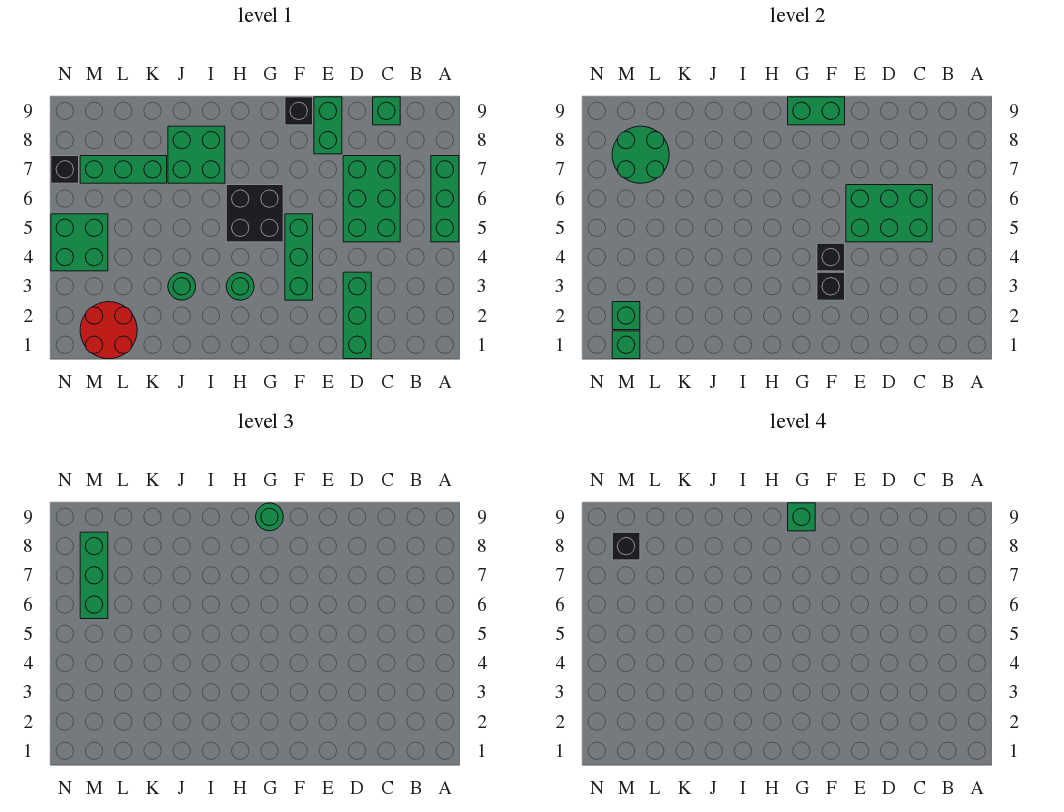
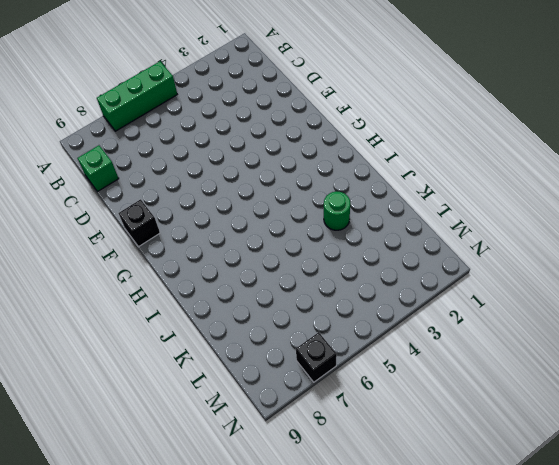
none -> green brick C5:D7 level 1
none -> green brick D1:D3 level 1
none -> green brick E8:E9 level 1

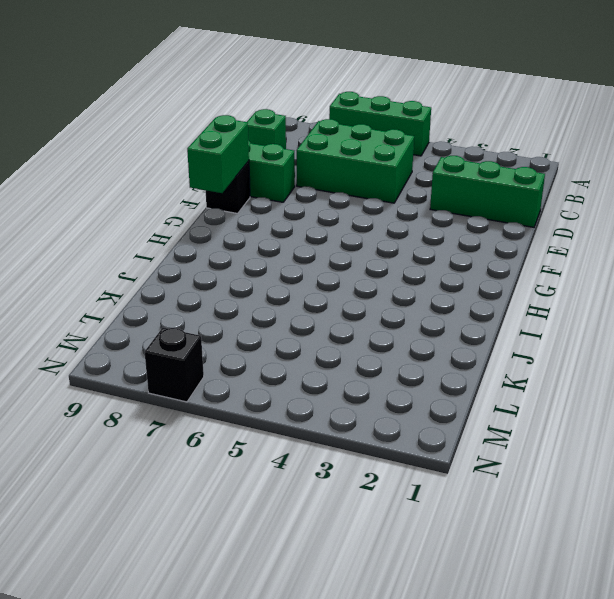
none -> green brick F3:F5 level 1
none -> black brick G5:H6 level 1
none -> green round brick H3 level 1

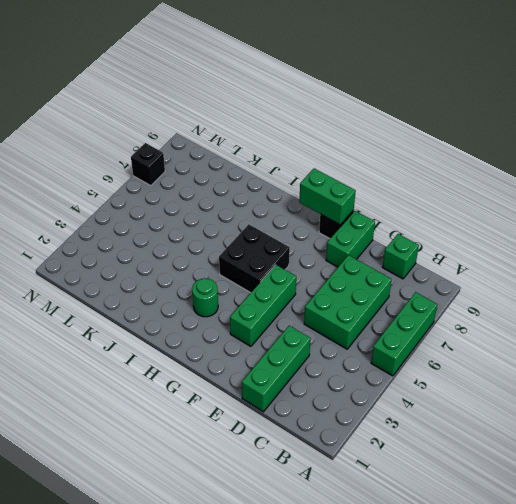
none -> green brick I7:J8 level 1
none -> green round brick J3 level 1
none -> green brick K7:M7 level 1

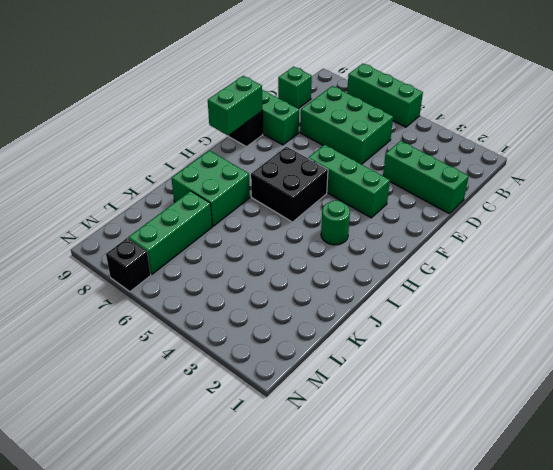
none -> green round brick J3 level 1
none -> red round brick L1:M2 level 1
none -> green brick M4:N5 level 1

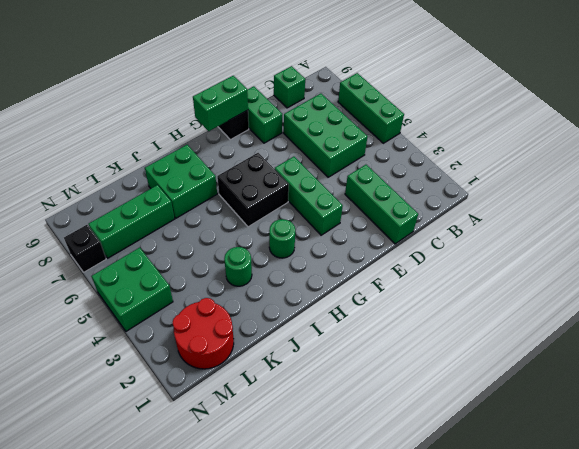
none -> green brick C5:E6 level 2
none -> black brick F3 level 2
none -> black brick F4 level 2

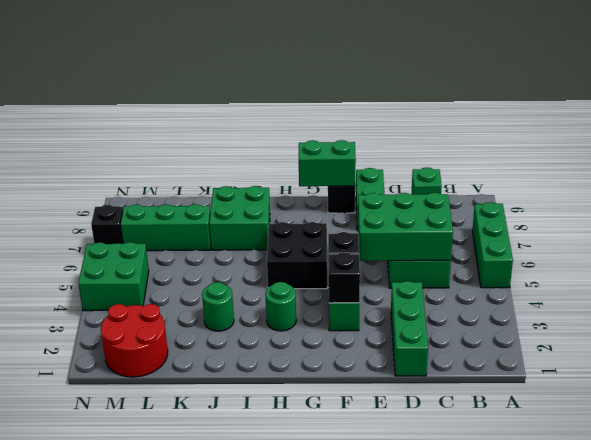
none -> green round brick L7:M8 level 2
none -> green brick M1 level 2
none -> green brick M2 level 2

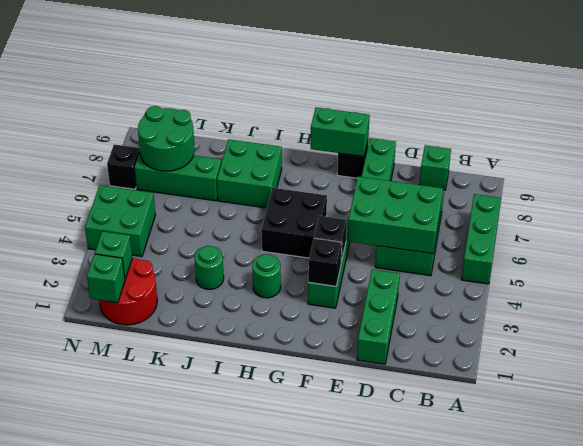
none -> green round brick G9 level 3
none -> green brick M6:M8 level 3
none -> green brick G9 level 4

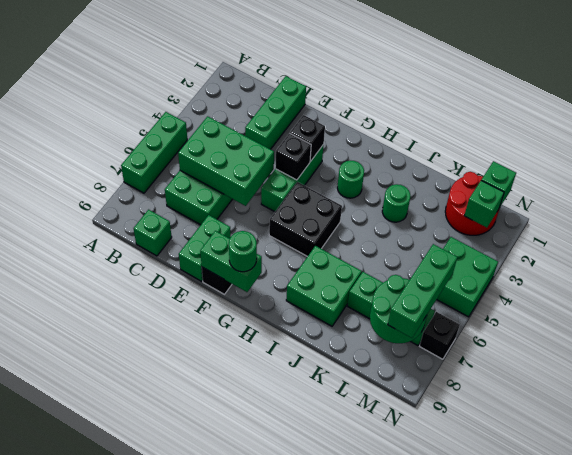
none -> green brick G9 level 4
none -> black brick M8 level 4

